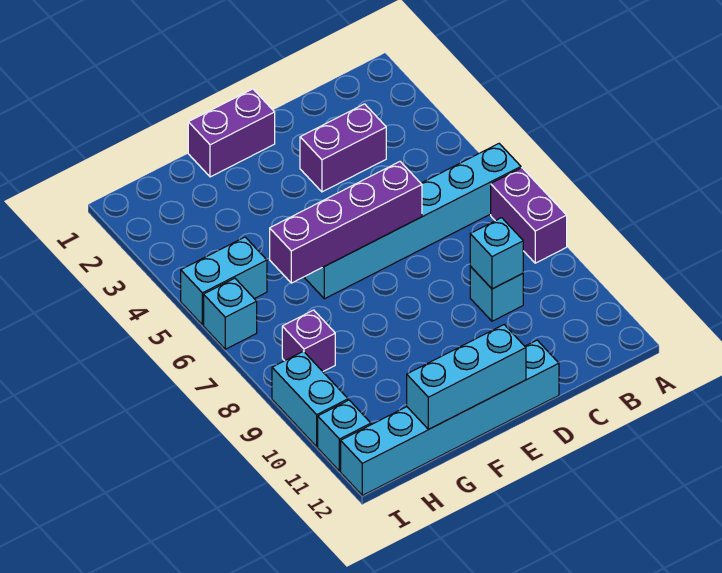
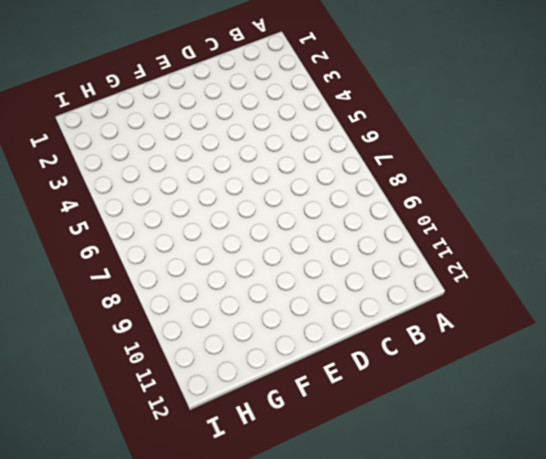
none -> cyan brick A6:F6 level 1
none -> purple brick A7:A8 level 1
none -> purple brick C3:D3 level 1

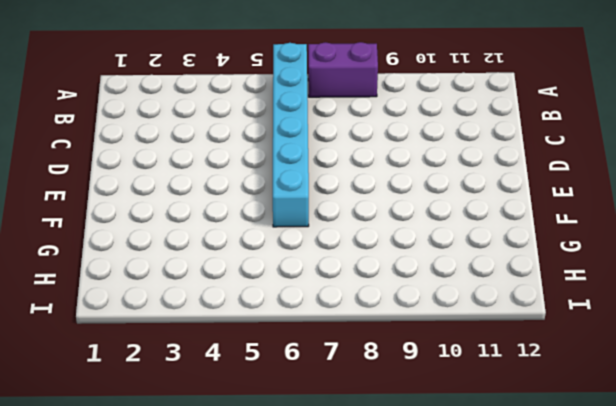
none -> purple brick C3:D3 level 1
none -> cyan brick C9 level 1
none -> cyan brick D12:I12 level 1

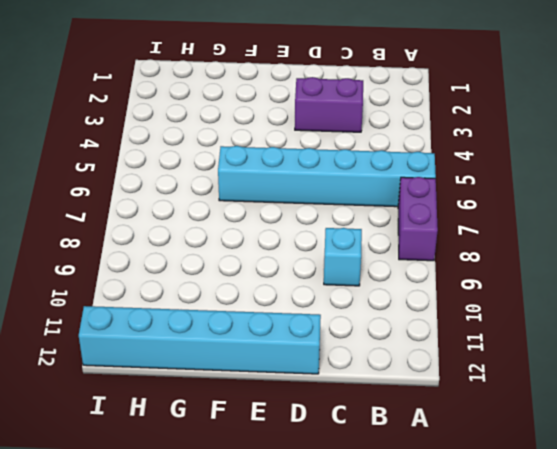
none -> purple brick E1:F1 level 1
none -> cyan brick H5:I5 level 1
none -> purple brick H8 level 1

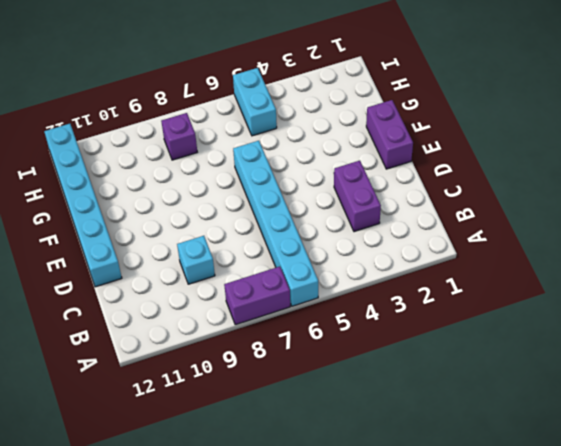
none -> cyan brick I6 level 1
none -> cyan brick I9:I10 level 1
none -> cyan brick I11 level 1

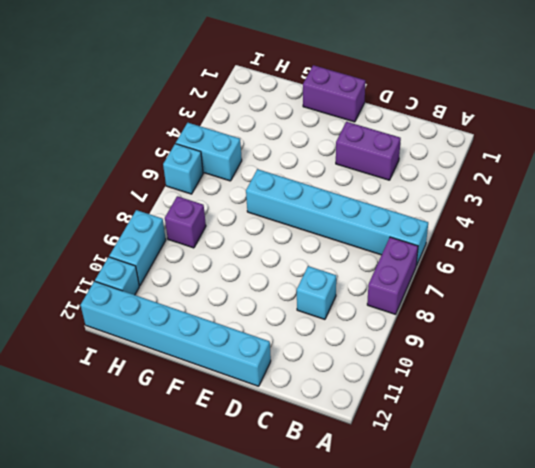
none -> cyan brick C9 level 2
none -> purple brick D6:G6 level 2
none -> cyan brick E12:G12 level 2

